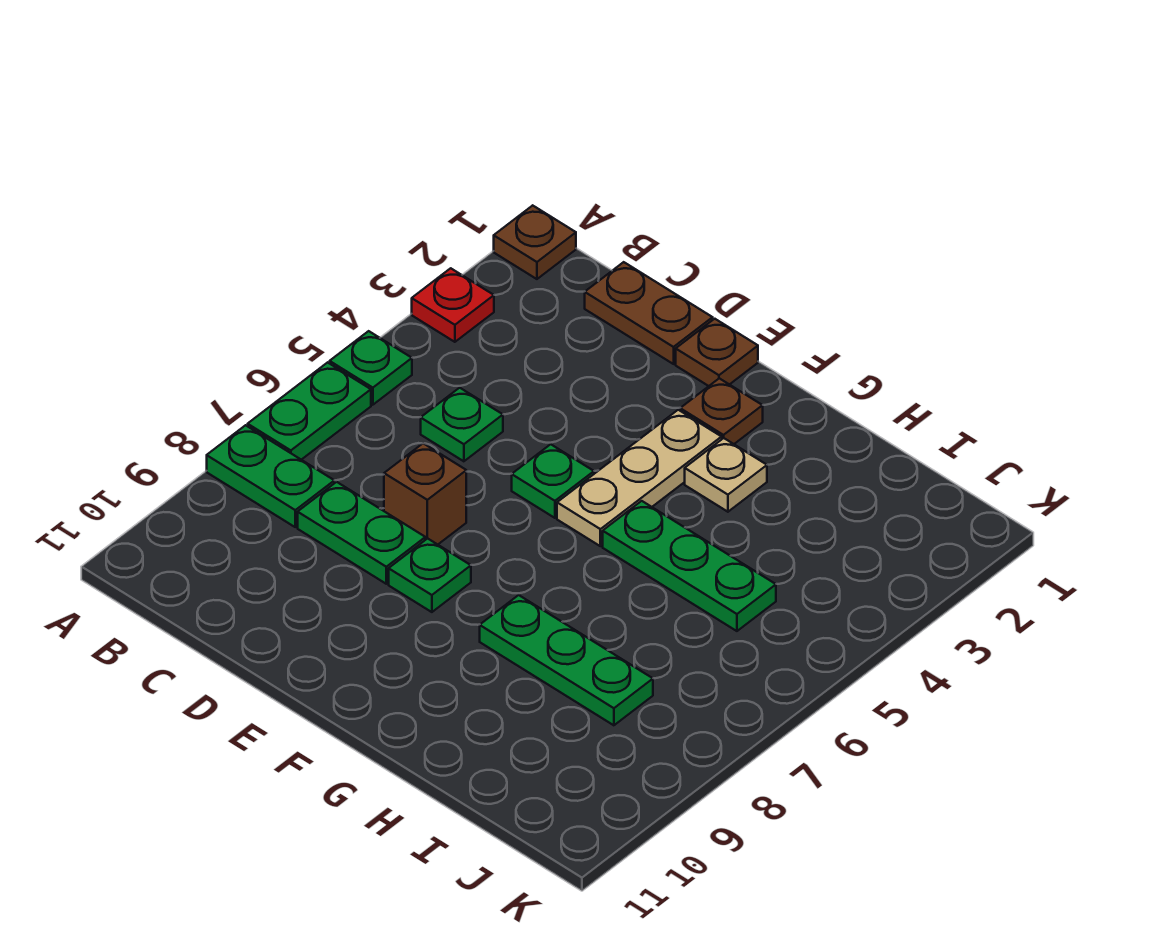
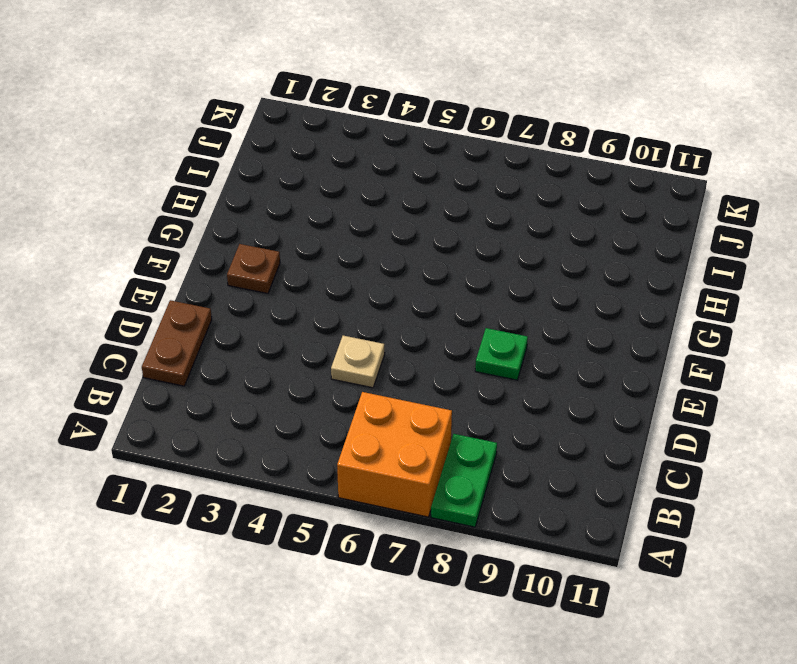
orange brick A6:B7 level 1 -> green plate A6:A7 level 1
tan plate D5 level 1 -> tan plate G3 level 1
none -> brown plate A1 level 1
none -> red plate A3 level 1
none -> green plate A5 level 1

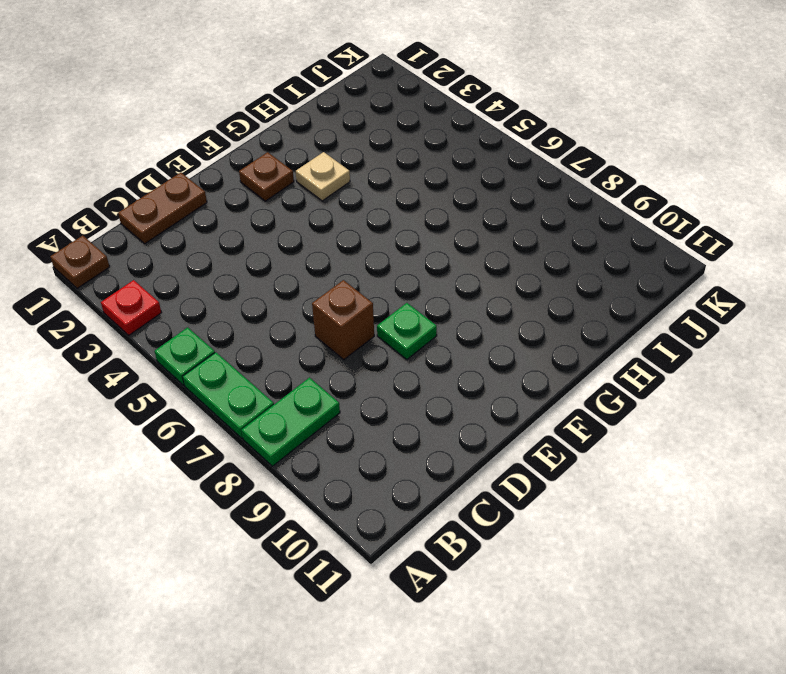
none -> green plate C5 level 1
none -> green plate C8:D8 level 1
none -> brown plate E1 level 1

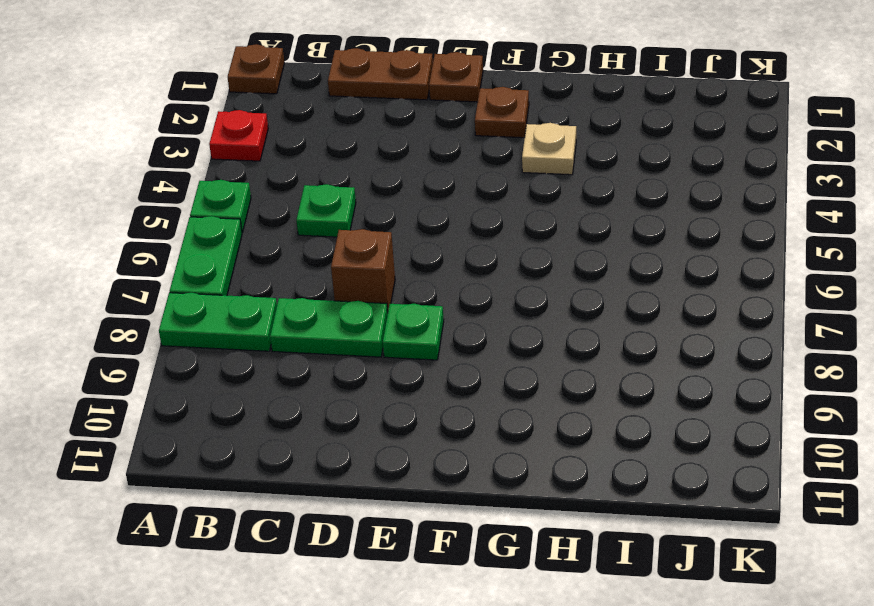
none -> green plate E5 level 1
none -> tan plate F3:F5 level 1
none -> green plate G5:I5 level 1

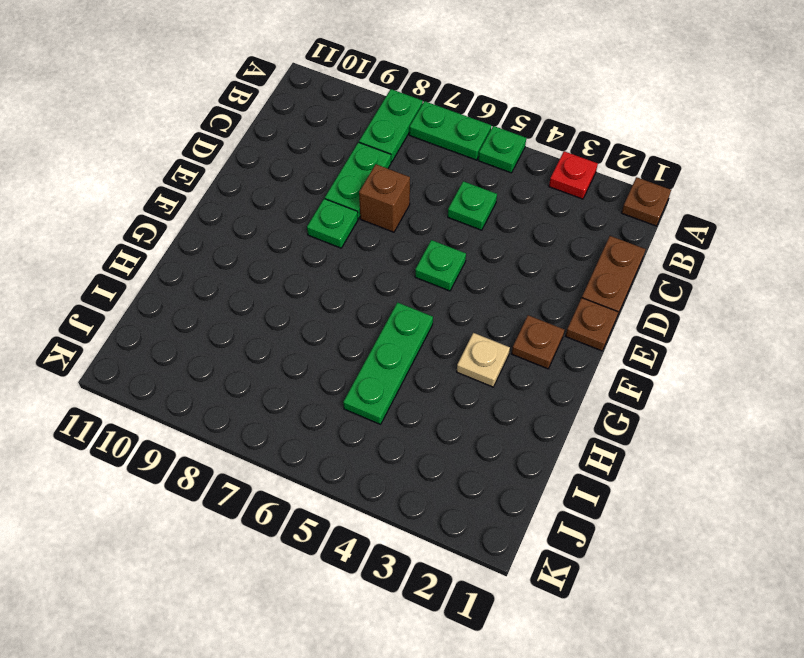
none -> tan plate F3:F5 level 1
none -> green plate G8:I8 level 1

